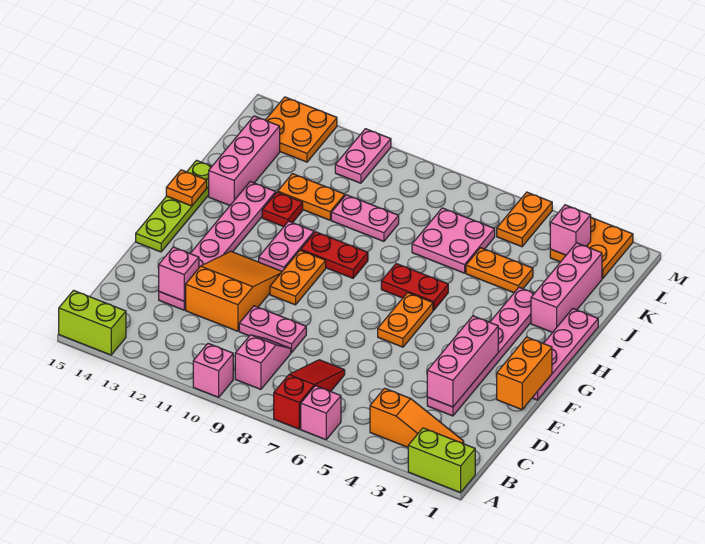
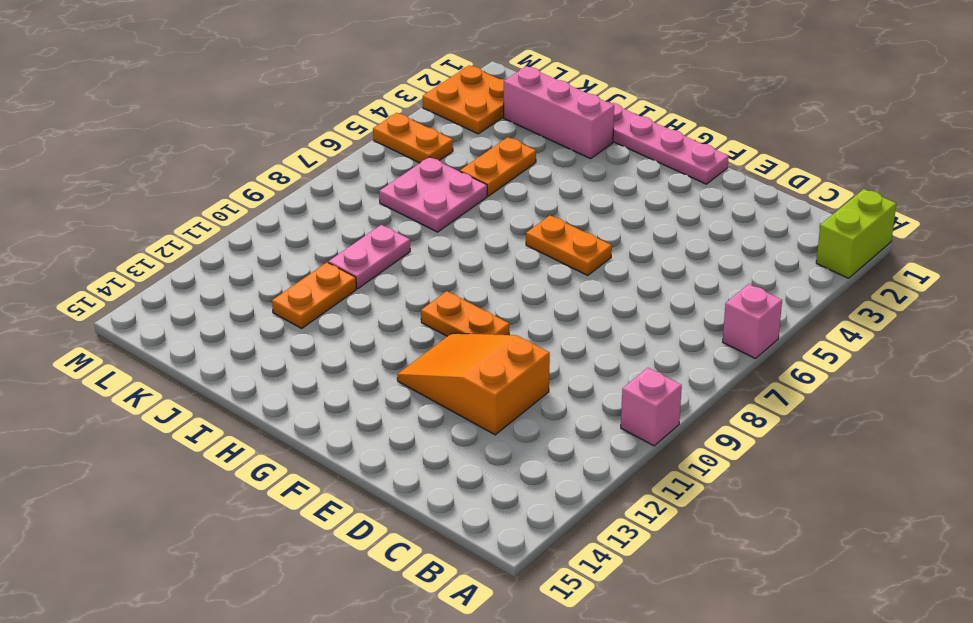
none -> red slope A7:C7 level 1 top A
none -> lime brick A14:A15 level 1
none -> orange slope B2:B4 level 1 top 4
none -> pink slope B9:C9 level 1 top B

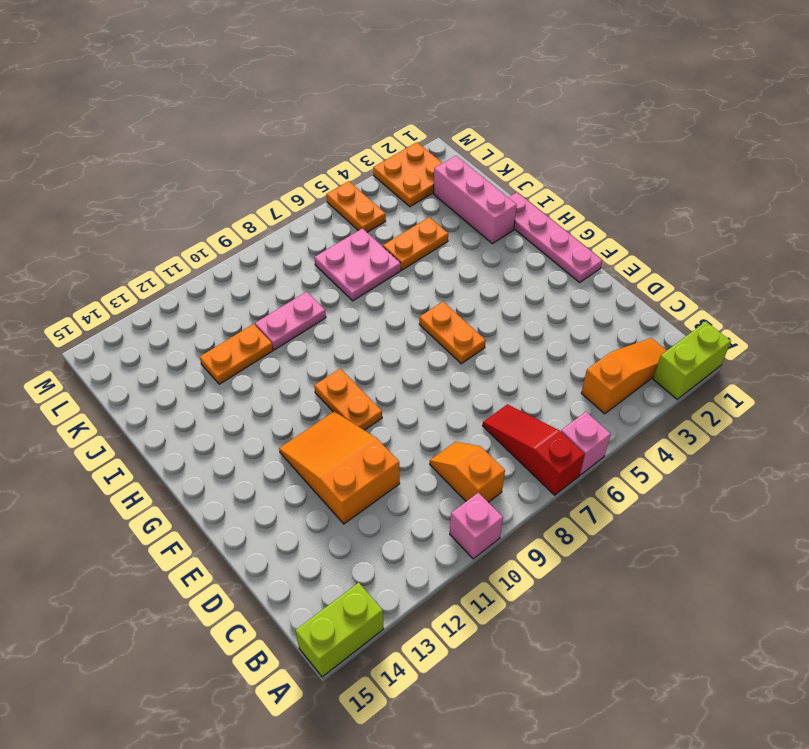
orange slope B9:C9 level 1 top B -> pink slope B9:C9 level 1 top B
none -> pink plate D3:I3 level 1
none -> pink plate D9:D10 level 1
none -> pink plate D13:I13 level 1
none -> lime plate F15:I15 level 1

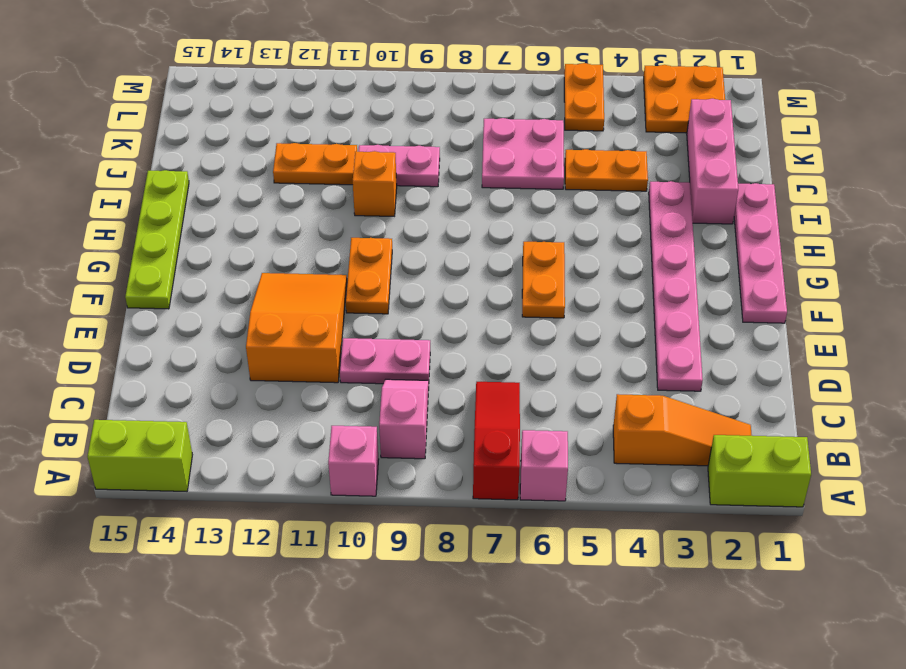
orange brick I10 level 1 -> none
none -> pink plate D13:I13 level 1
none -> pink plate G11:H11 level 1
none -> red plate H6:H7 level 1
none -> red plate H9:H10 level 1

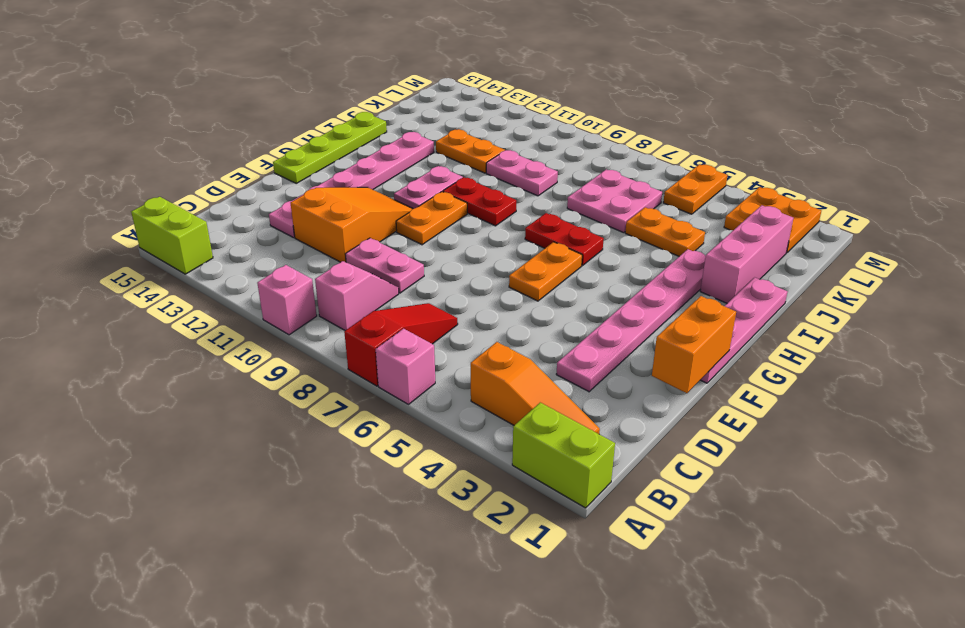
none -> red plate I12 level 1
none -> pink brick I14:K14 level 1
none -> pink plate L11:M11 level 1
none -> orange plate L13:M14 level 1

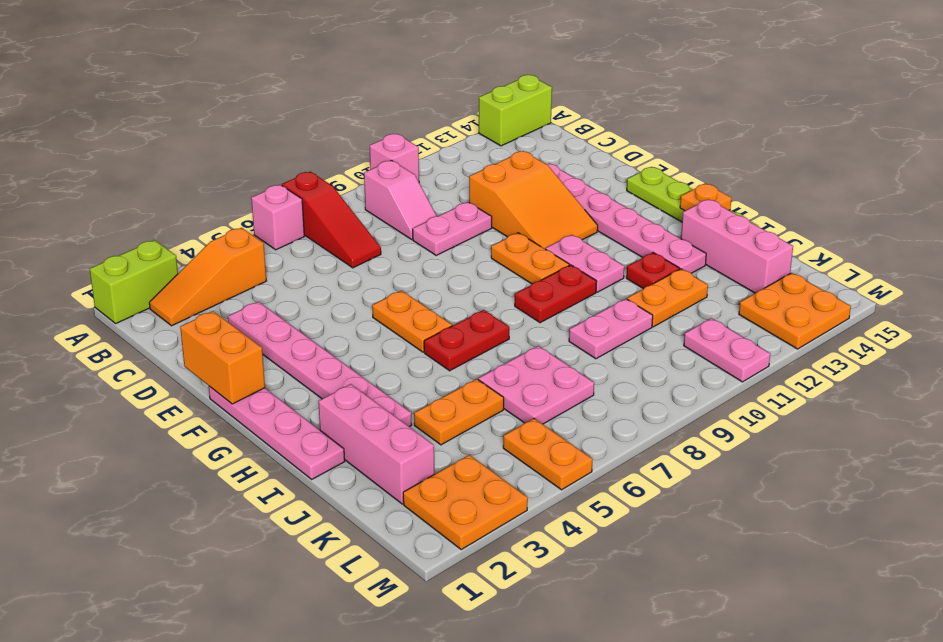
none -> pink brick D3:F3 level 2
none -> pink brick D13 level 2
none -> pink brick L3 level 2

